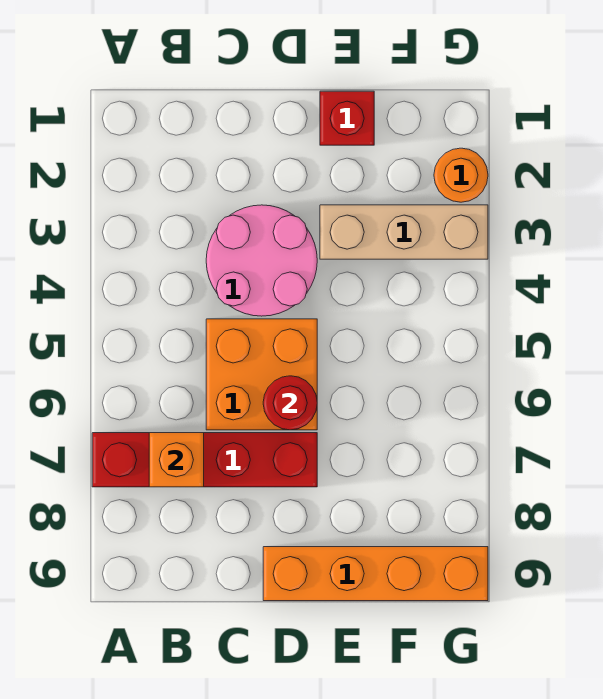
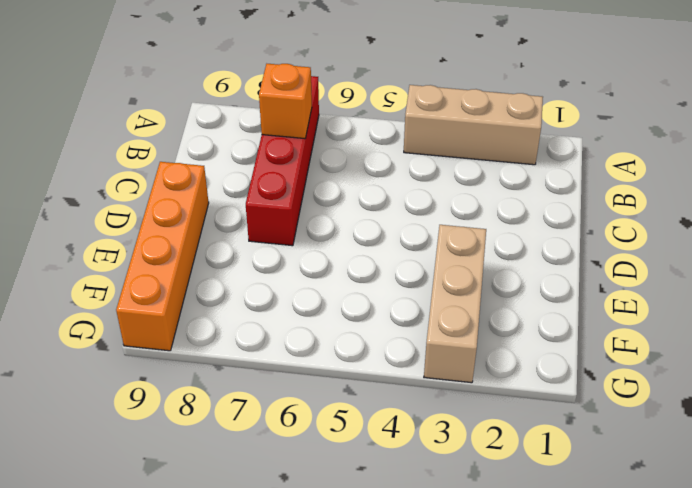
tan brick A2:A4 level 1 -> none
none -> pink round brick C3:D4 level 1
none -> orange brick C5:D6 level 1

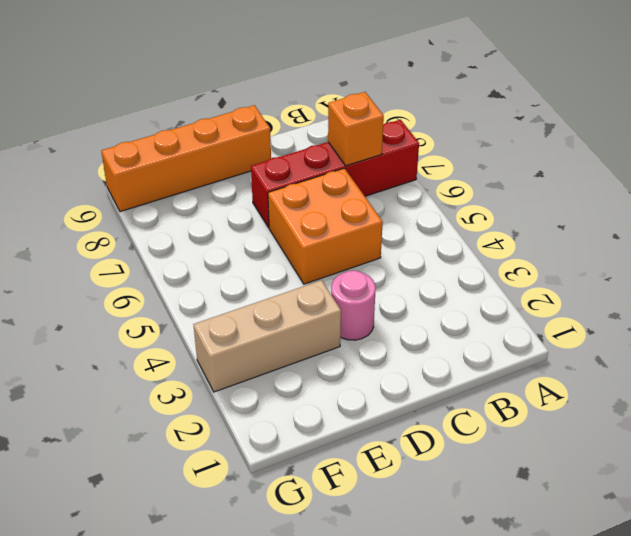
pink round brick D3 level 1 -> pink round brick C3:D4 level 1
none -> red brick E1 level 1
none -> orange round brick G2 level 1

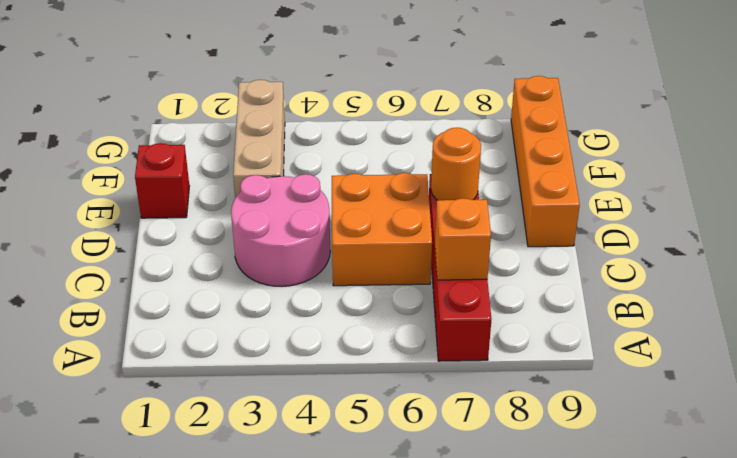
orange round brick D7 level 2 -> orange round brick G2 level 1
none -> red round brick D6 level 2

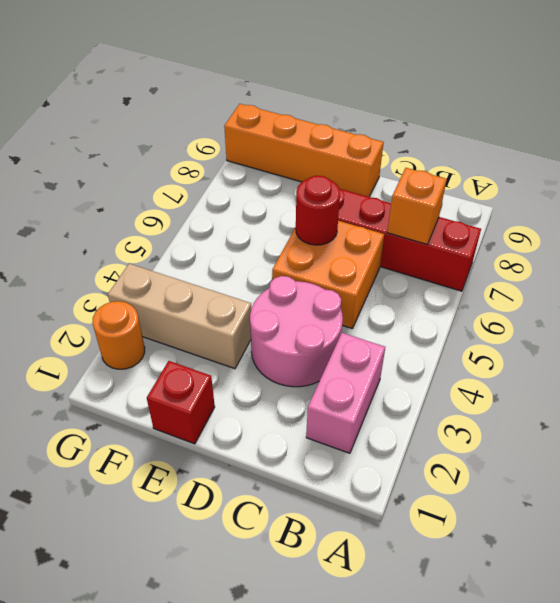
pink brick B2:B3 level 1 -> none

